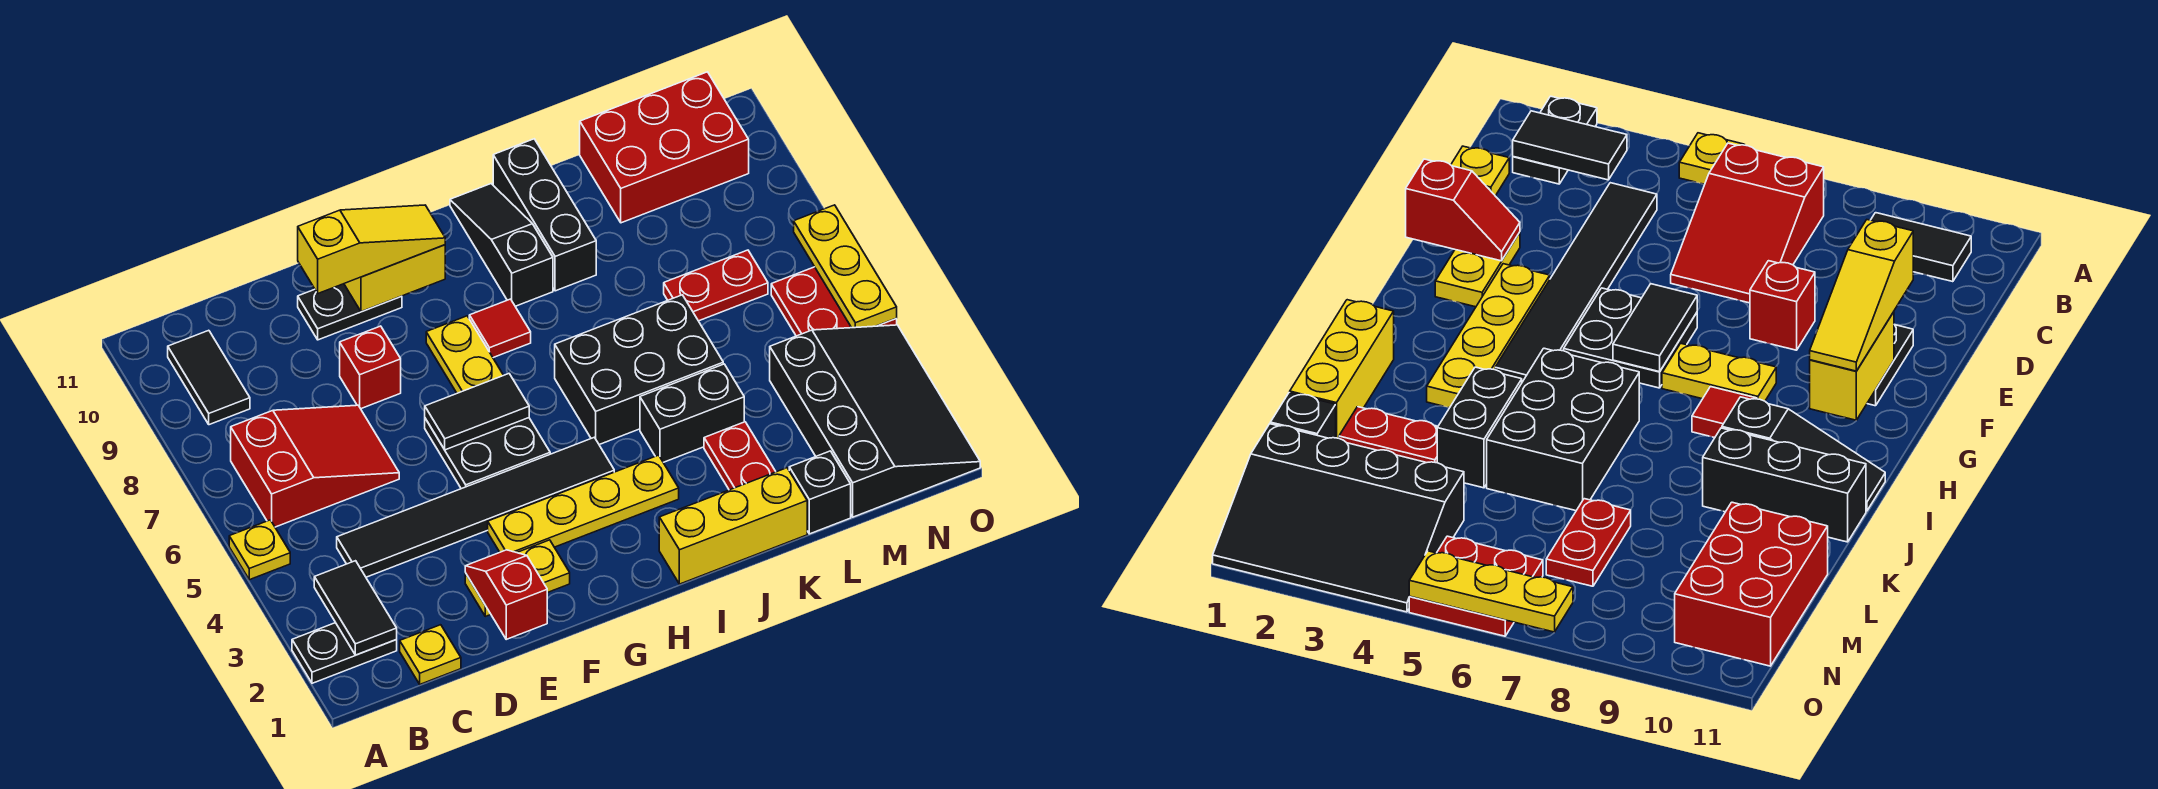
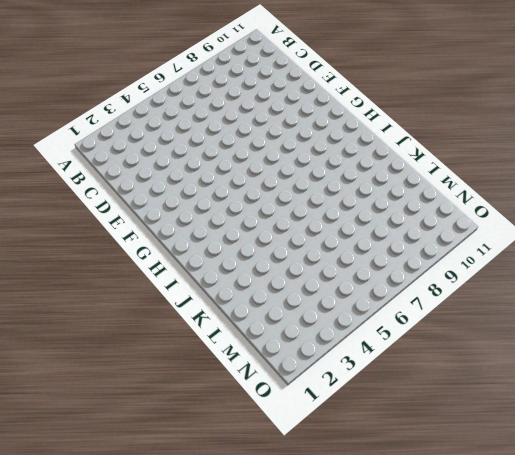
none -> black plate A2:B2 level 1
none -> yellow plate A5 level 1
none -> red slope B6:D7 level 1 top B
none -> black tile B9:B10 level 1

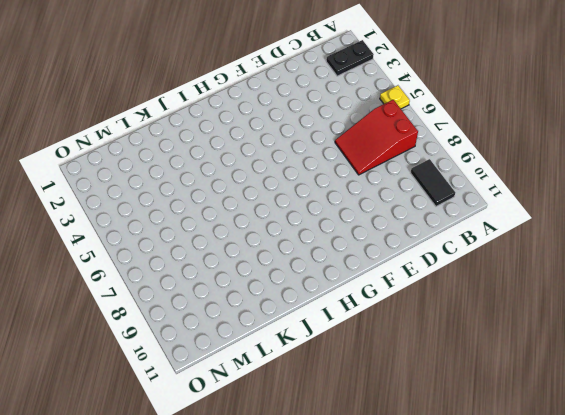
none -> yellow plate C1 level 1
none -> black tile C4:H4 level 1
none -> yellow plate E2:F2 level 1
none -> red brick E8 level 1

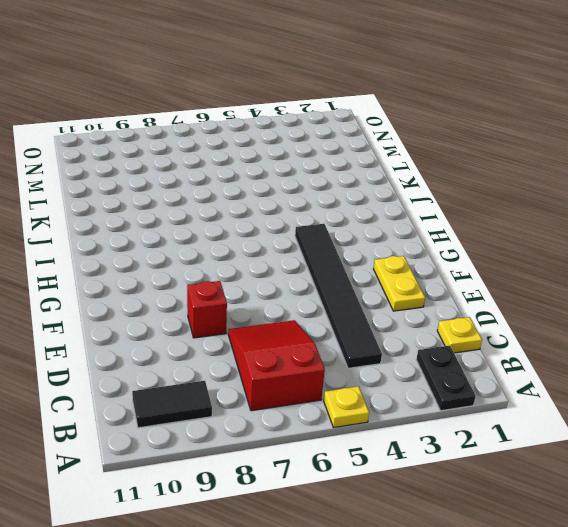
none -> black plate E10:F10 level 1
none -> yellow plate F3:I3 level 1
none -> black plate F5:G6 level 1
none -> yellow plate G7:G8 level 1

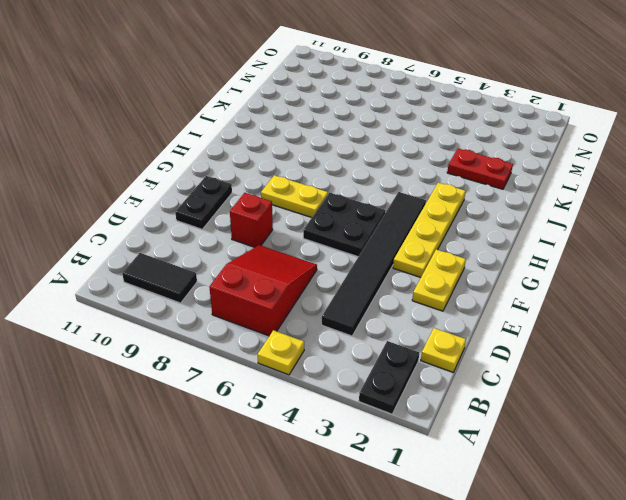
none -> red tile H8 level 1
none -> yellow brick I1:K1 level 1
none -> black brick I5:K6 level 1
none -> black slope I9:I11 level 1 top 9

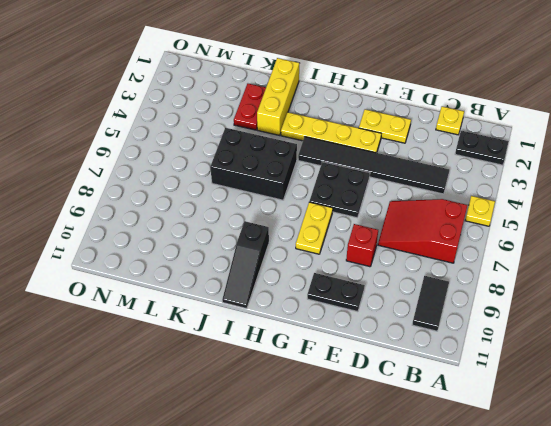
yellow brick J1:J3 level 1 -> yellow brick I1:K1 level 1
none -> red tile H8 level 1
none -> black brick J4:K4 level 1
none -> black brick J9:J11 level 1
none -> black brick L1 level 1

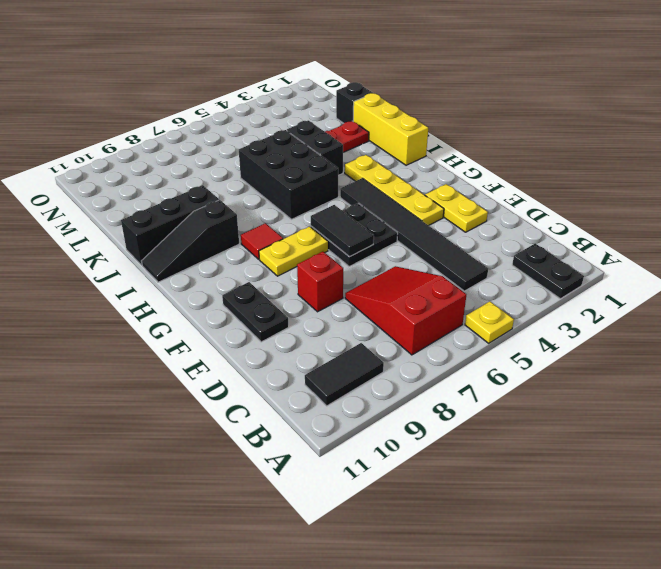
none -> yellow plate C1 level 1
none -> red plate L7:M7 level 1
none -> red brick L10:N11 level 1
none -> black slope M1:O4 level 1 top M

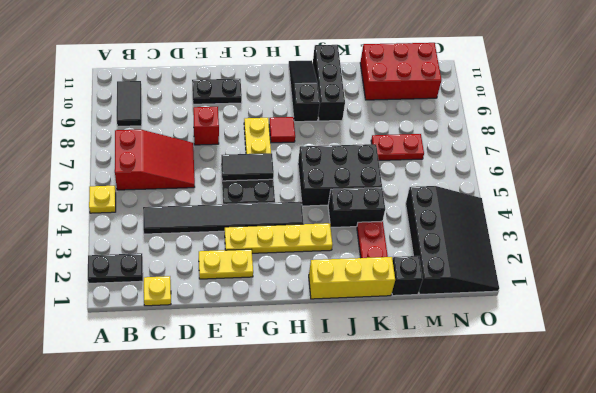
none -> red plate N5:O6 level 1
none -> black tile B2:B3 level 2
none -> red slope E1:E2 level 2 top 1
none -> yellow brick F10:G10 level 2

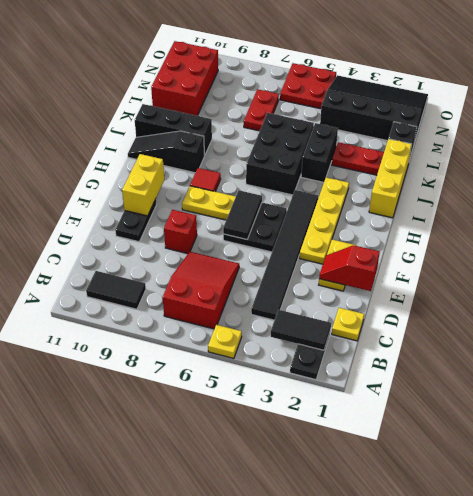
none -> yellow plate O5:O7 level 2
none -> yellow slope E10:G10 level 3 top E

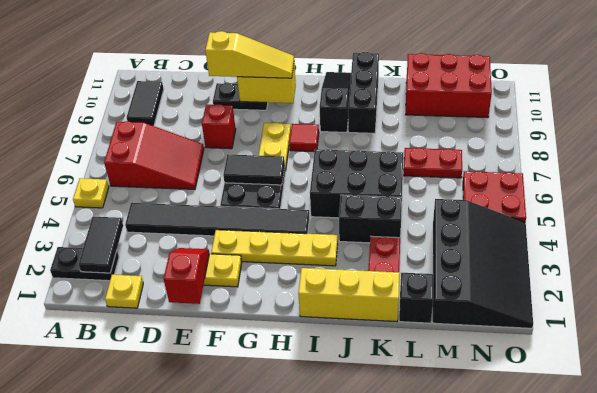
none -> yellow plate O5:O7 level 2

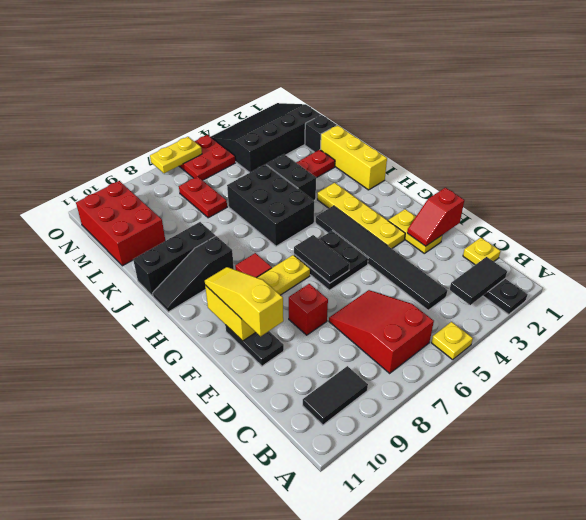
yellow plate O6:O7 level 2 -> yellow plate O5:O7 level 2

